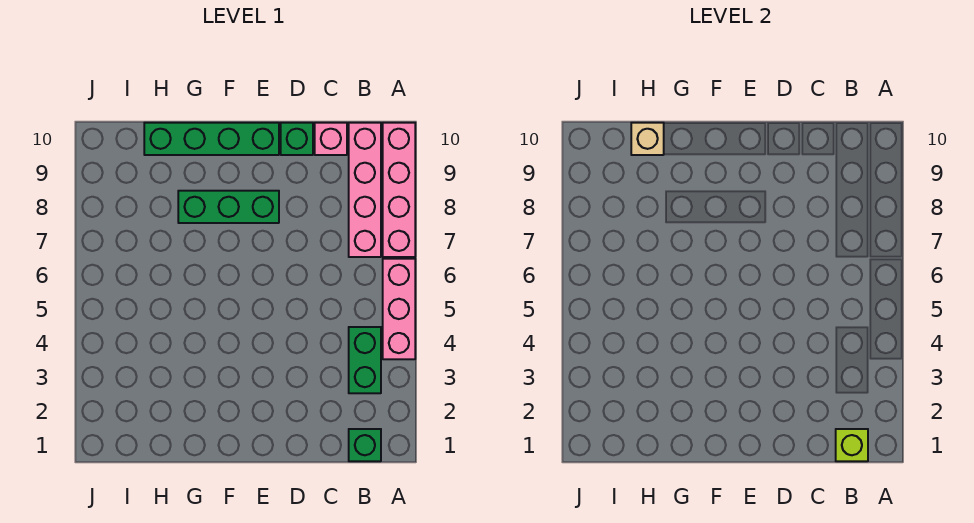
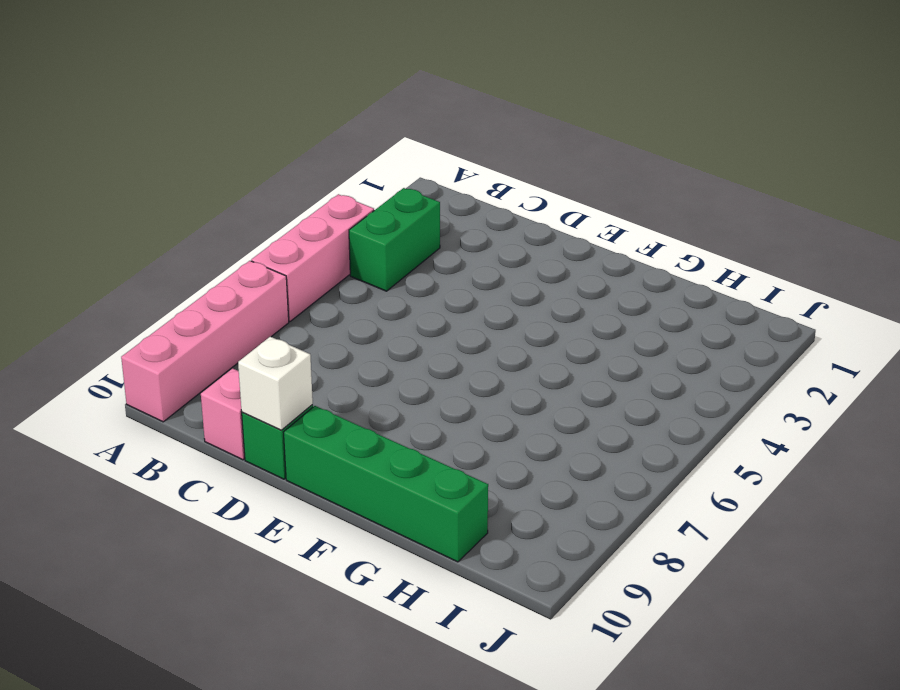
white brick D10 level 2 -> none
none -> green brick B1 level 1
none -> pink brick B7:B10 level 1

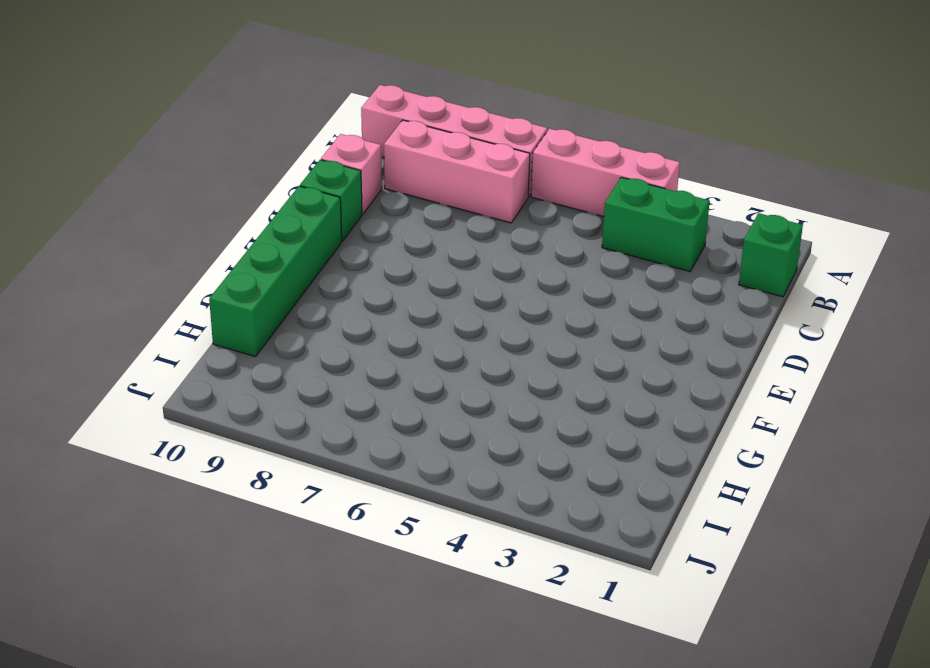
pink brick B7:B9 level 1 -> pink brick B7:B10 level 1
none -> green brick E8:G8 level 1
none -> lime brick B1 level 2

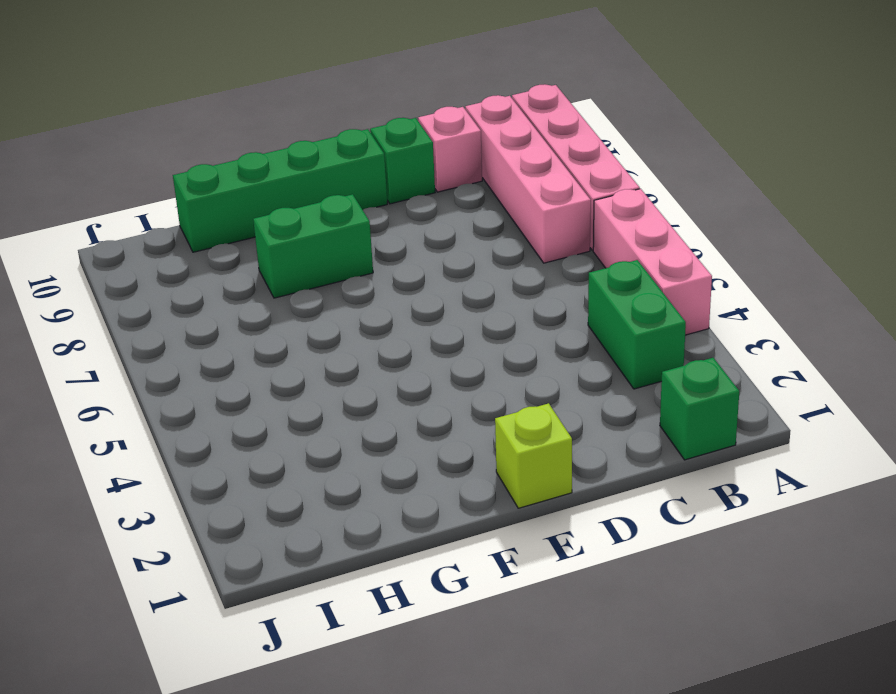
lime brick E1 level 1 -> lime brick B1 level 2
green brick F8:G8 level 1 -> green brick E8:G8 level 1
none -> tan brick H10 level 2

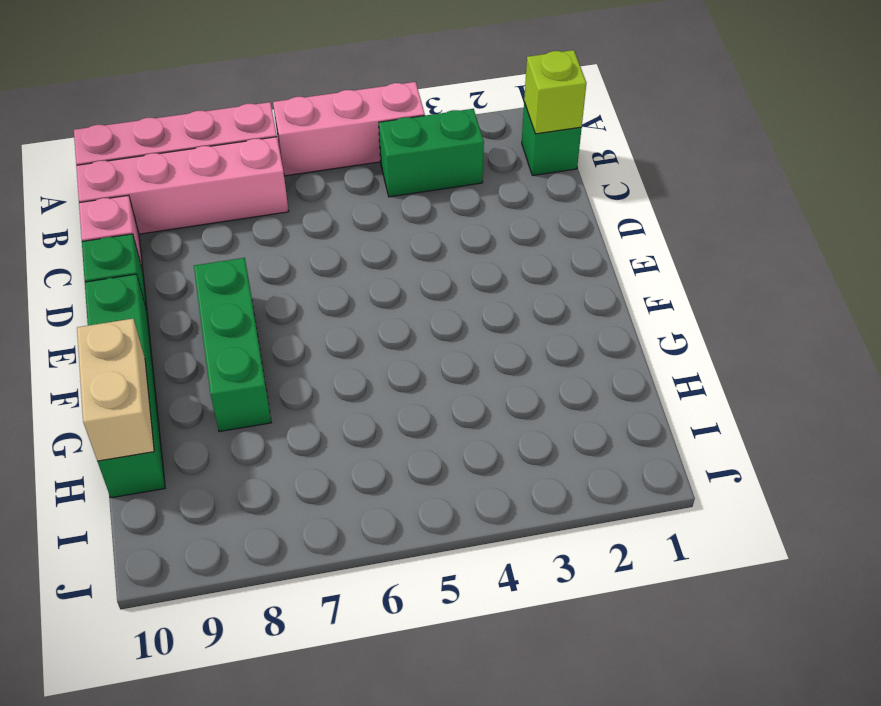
tan brick G10:H10 level 2 -> tan brick H10 level 2

